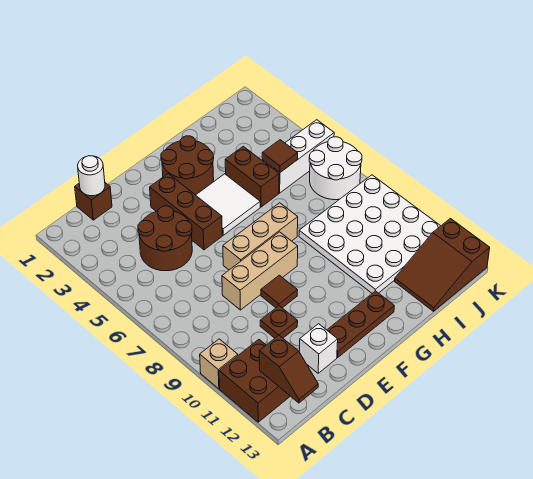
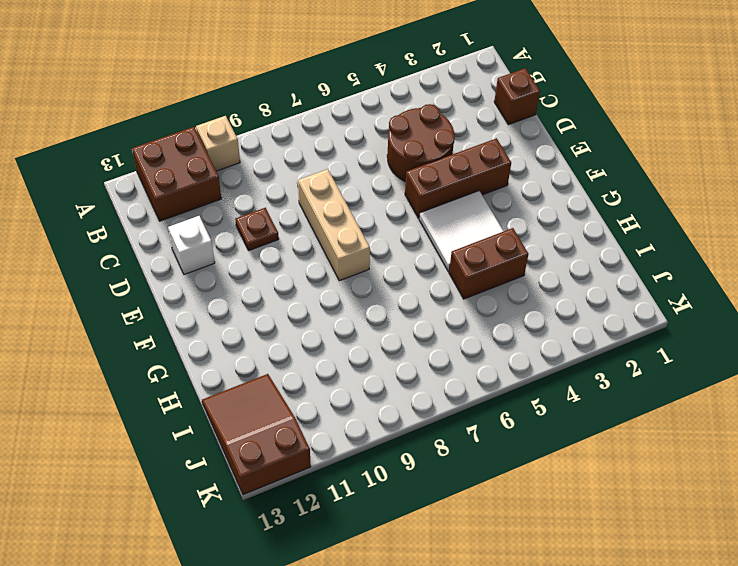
none -> tan brick E7:G7 level 1
none -> brown tile E9 level 1
none -> brown plate E12:G12 level 1

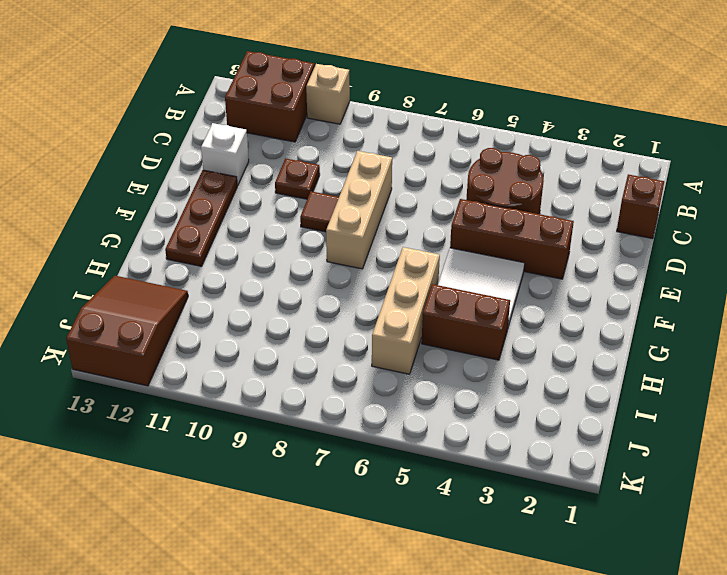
tan brick G6:I6 level 1 -> tan brick E7:G7 level 1
none -> brown round brick F2:G3 level 1
none -> white plate H8:K11 level 1
none -> white brick I5:K5 level 1

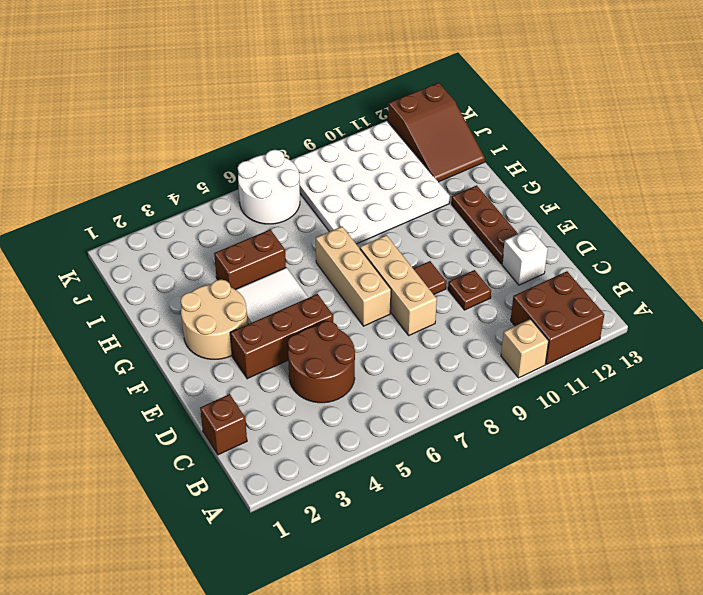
tan round brick F2:G3 level 1 -> brown round brick F2:G3 level 1
none -> white brick I5:K5 level 1
none -> brown slope B12:B13 level 2 top 12
none -> white round brick C1 level 2

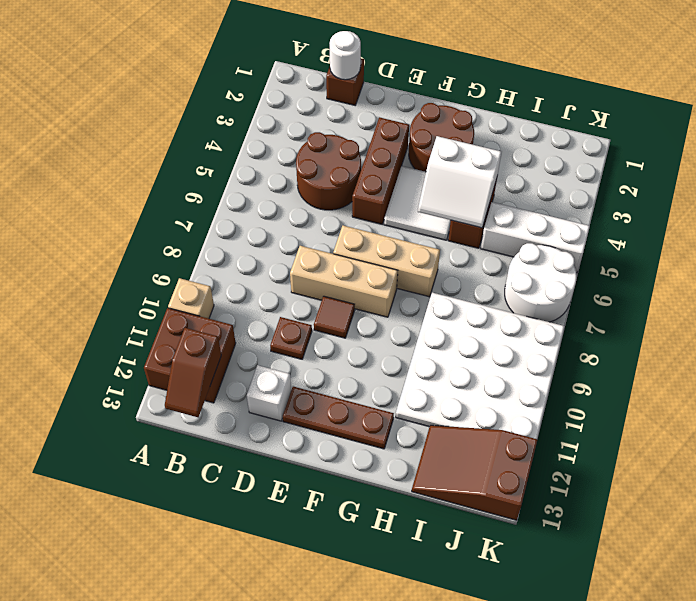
white slope G4:H5 level 2 top 4 -> none
none -> brown tile I5 level 2

